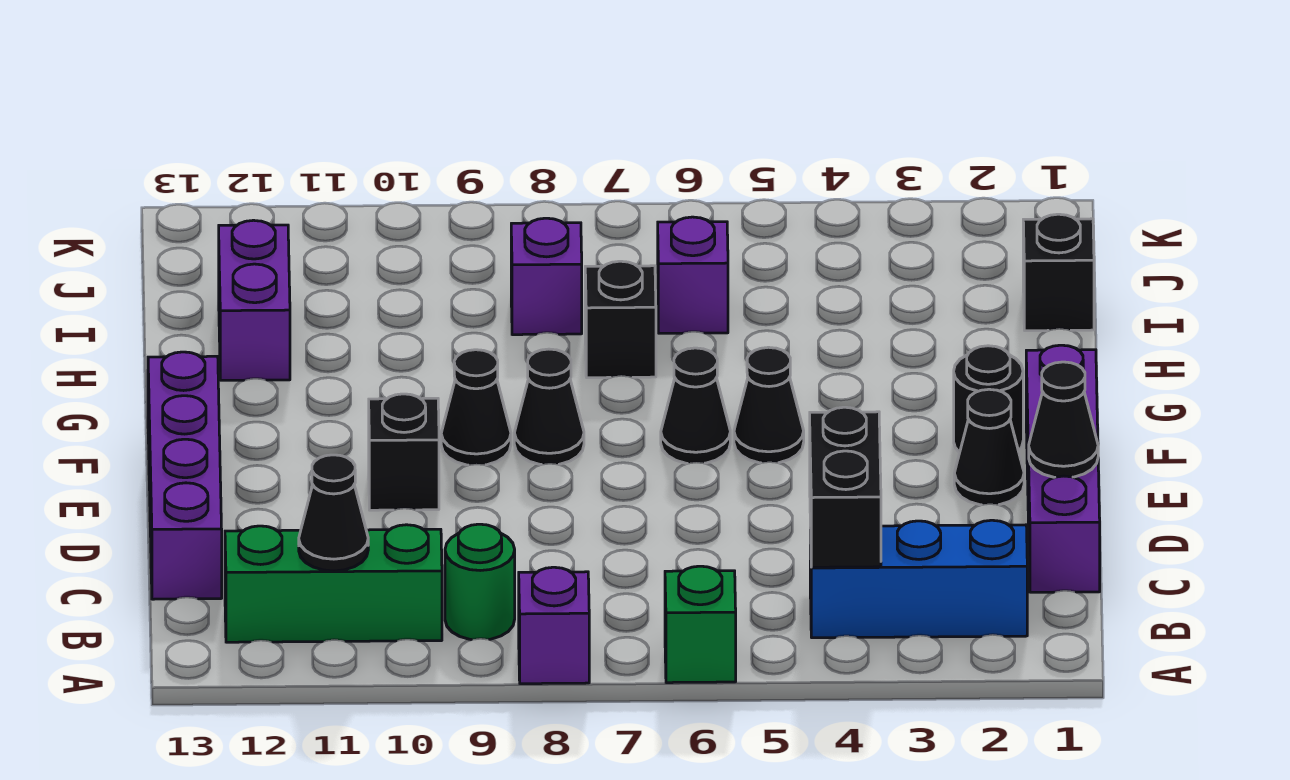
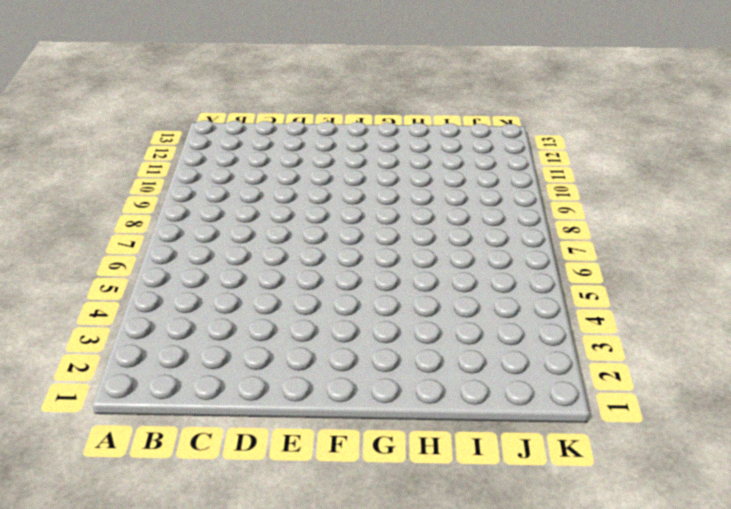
none -> green brick A6 level 1
none -> purple brick A8 level 1
none -> blue brick B2:B4 level 1

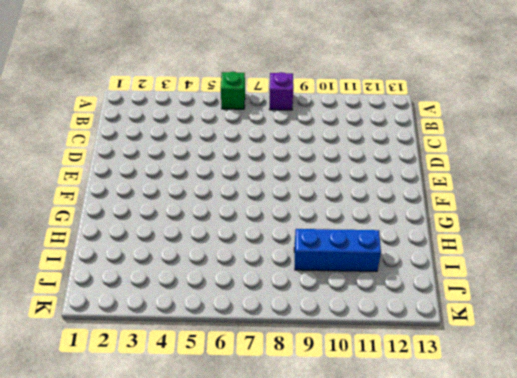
blue brick I9:I11 level 1 -> blue brick B2:B4 level 1
none -> green round brick B9 level 1
none -> green brick B10:B12 level 1
none -> purple brick C1:F1 level 1

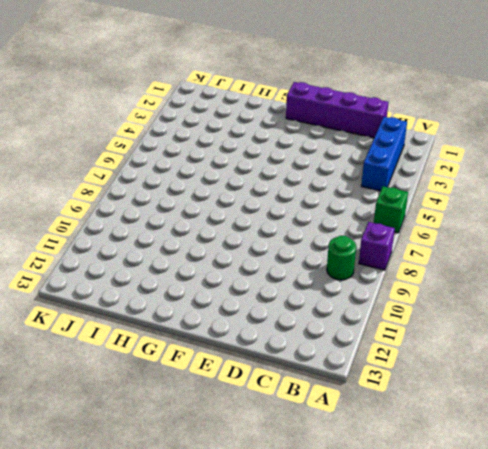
none -> green brick B10:B12 level 1
none -> purple brick C13:F13 level 1
none -> black cone E2 level 1

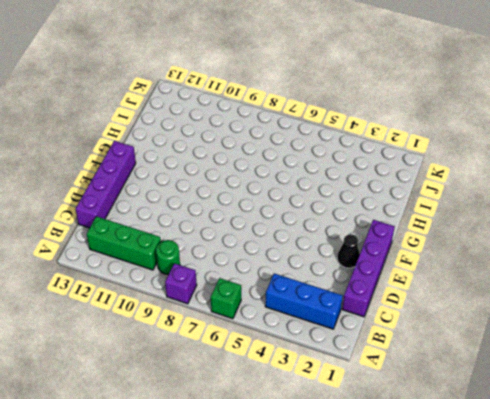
none -> black brick E10 level 1
none -> black round brick F2 level 1
none -> black cone F5 level 1

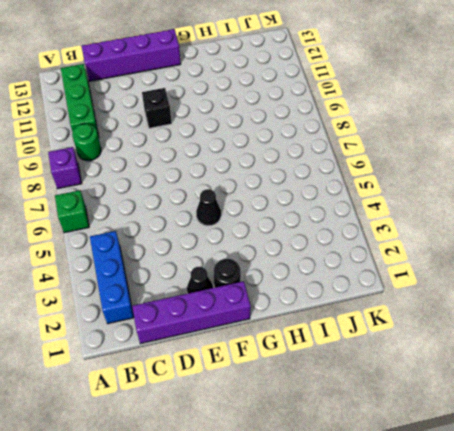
none -> black cone F6 level 1
none -> black cone F8 level 1
none -> black cone F9 level 1

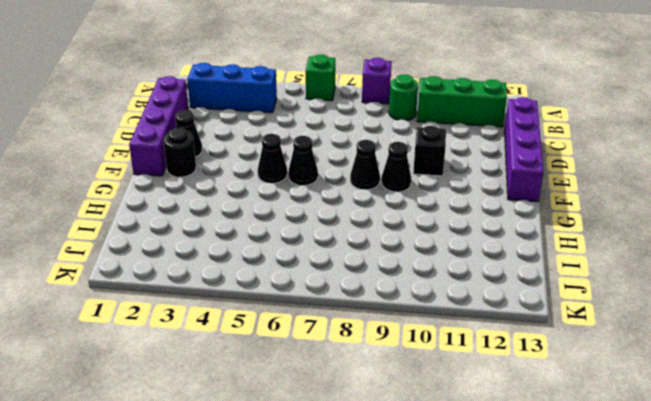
none -> black brick H7 level 1
none -> purple brick H12:I12 level 1
none -> black brick I1 level 1

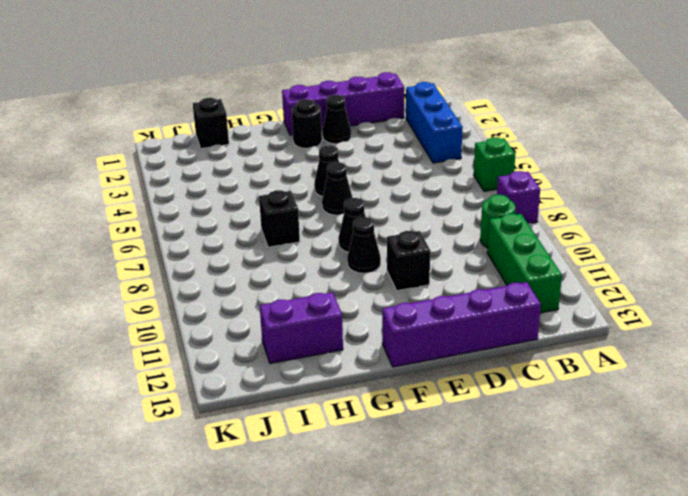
none -> purple brick I6 level 1
none -> purple brick I8 level 1
none -> black brick B4:C4 level 2

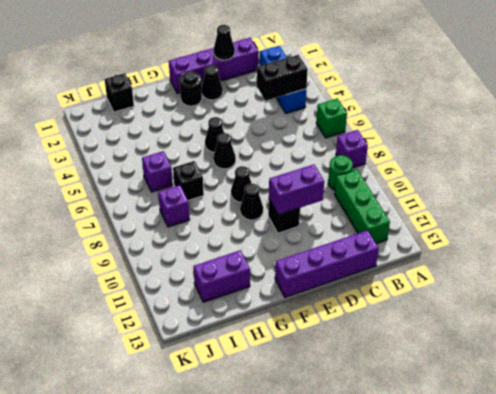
purple brick D10:E10 level 2 -> none
none -> black cone B11 level 2

